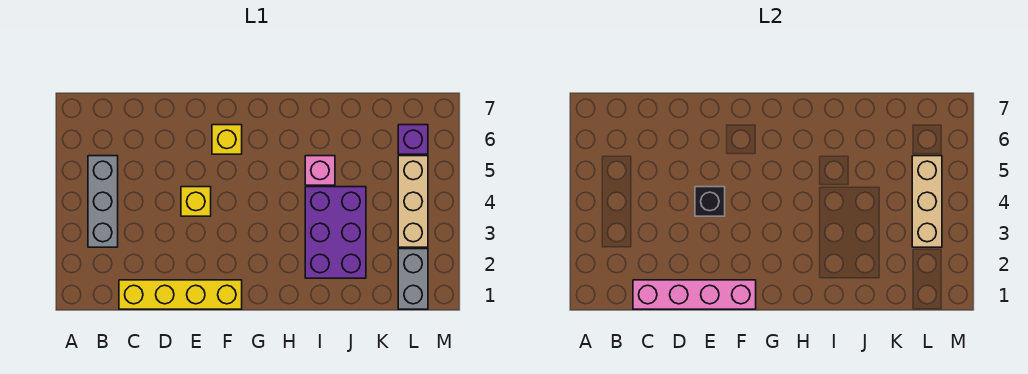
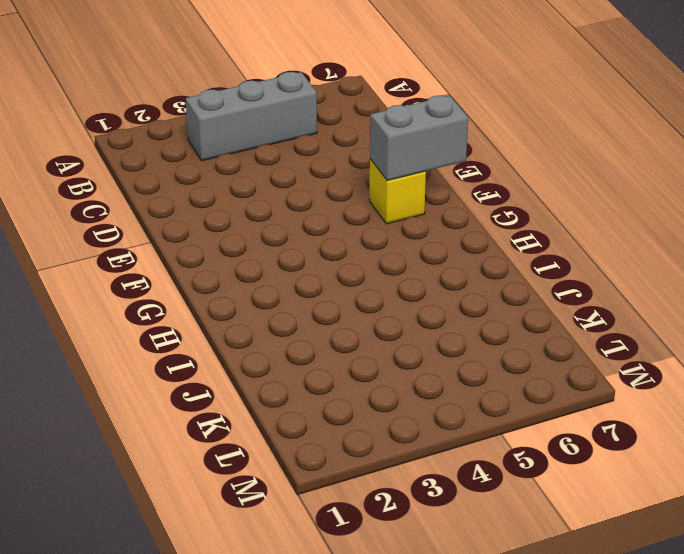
grey brick F6:F7 level 2 -> grey brick L1:L2 level 1
none -> yellow brick C1:F1 level 1
none -> yellow brick E4 level 1
none -> purple brick I2:J4 level 1

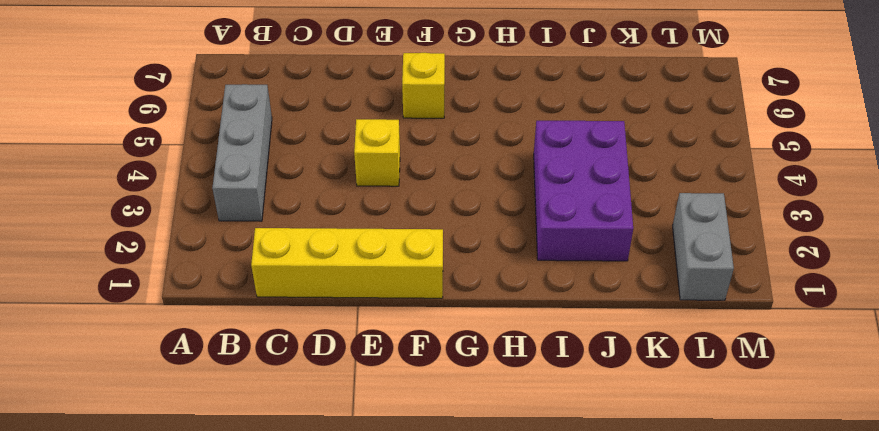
none -> pink brick I5 level 1
none -> tan brick L3:L5 level 1
none -> purple brick L6 level 1

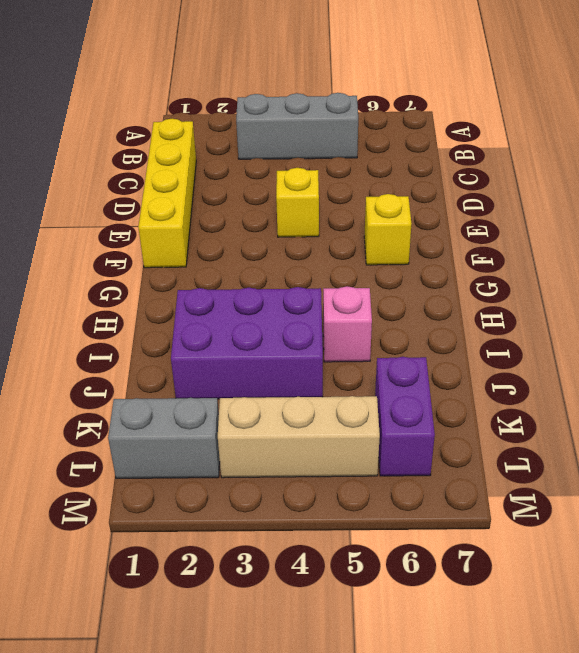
purple brick K6:L6 level 1 -> purple brick L6 level 1
none -> pink brick C1:F1 level 2
none -> black brick E4 level 2
none -> tan brick L3:L5 level 2

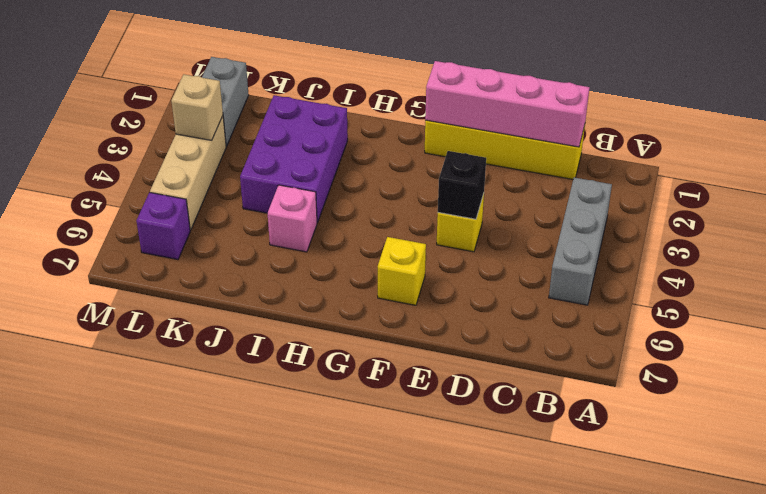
tan brick L3 level 2 -> tan brick L3:L5 level 2

